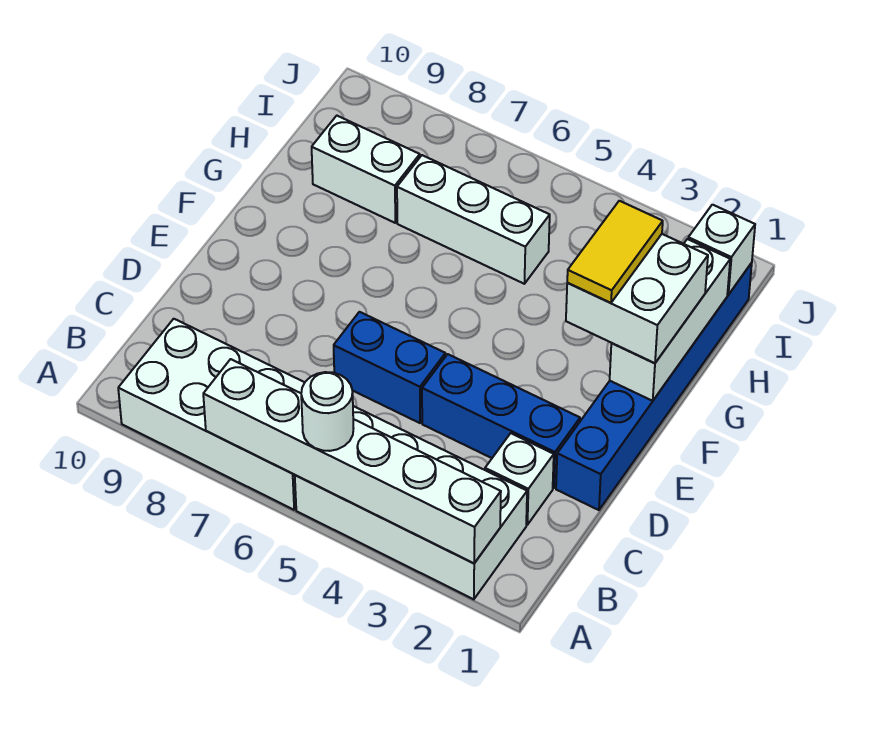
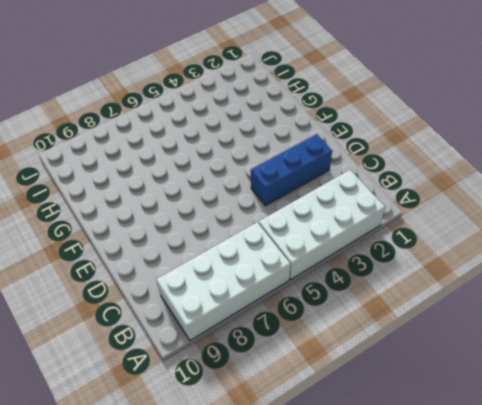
none -> white brick C2 level 1
none -> blue brick D1:I1 level 1
none -> blue brick D5:D6 level 1

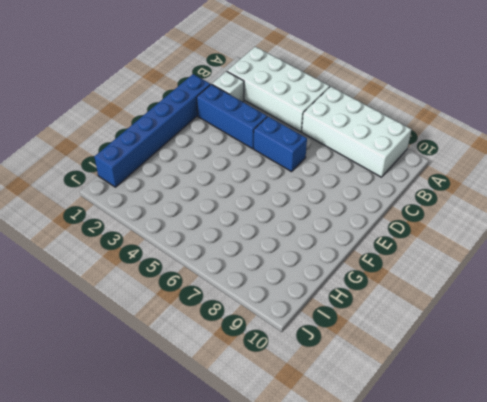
none -> white brick H5:H7 level 1
none -> white brick H8:H9 level 1
none -> white brick A2:A7 level 2

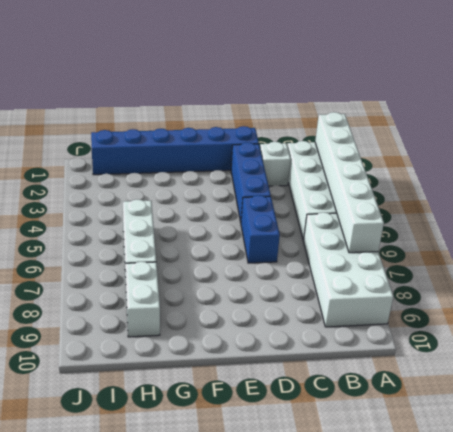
none -> white brick F1:H1 level 2
none -> white brick I1 level 2
none -> white round brick A5 level 3

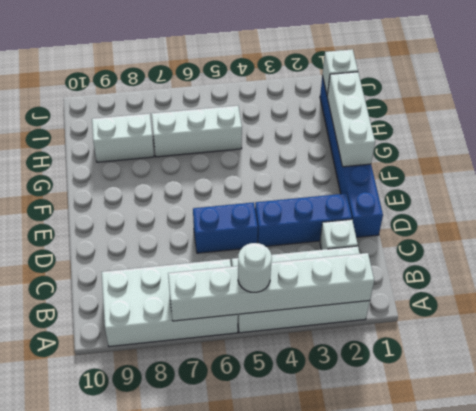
none -> white brick F1:G2 level 3
none -> yellow tile F2:G2 level 4

